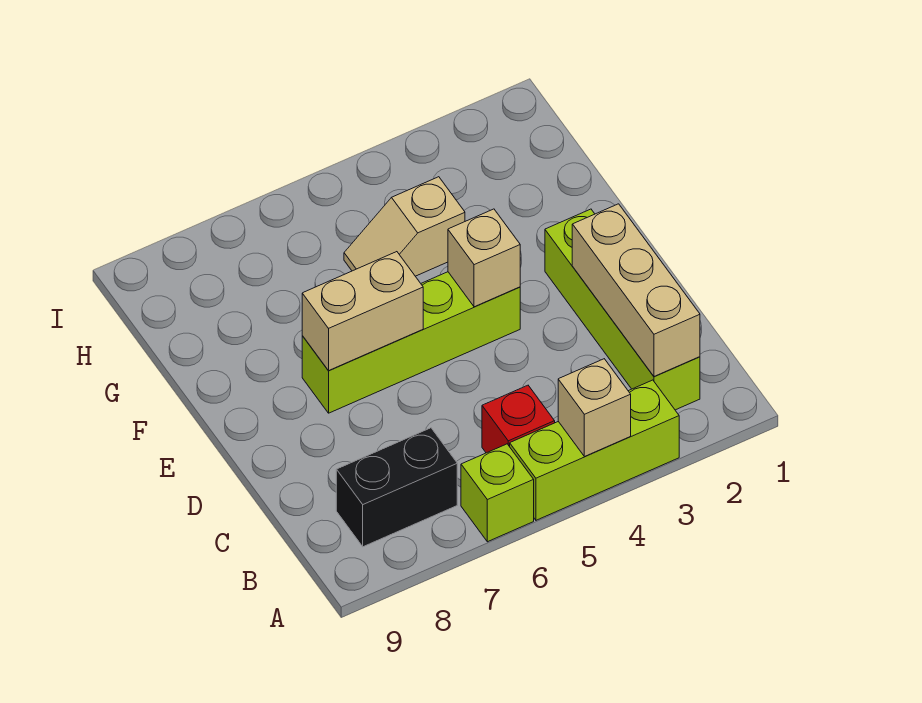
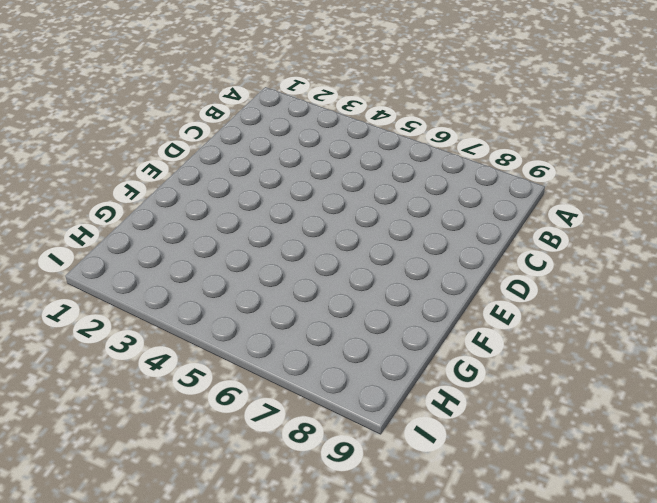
none -> lime brick A3:A5 level 1
none -> lime brick A6 level 1

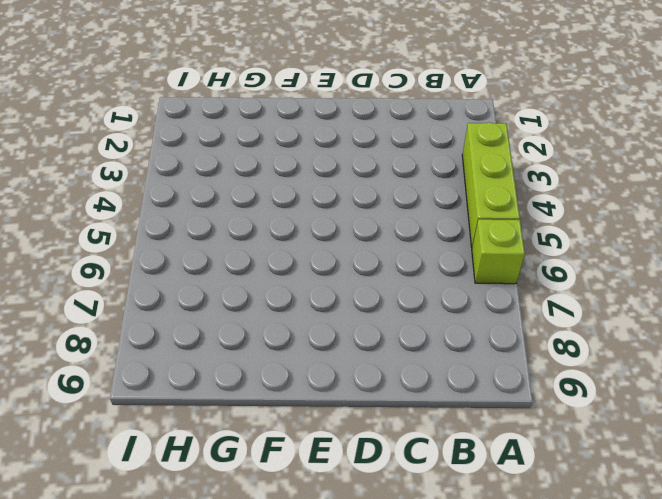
none -> lime brick B2:E2 level 1
none -> red brick B5 level 1

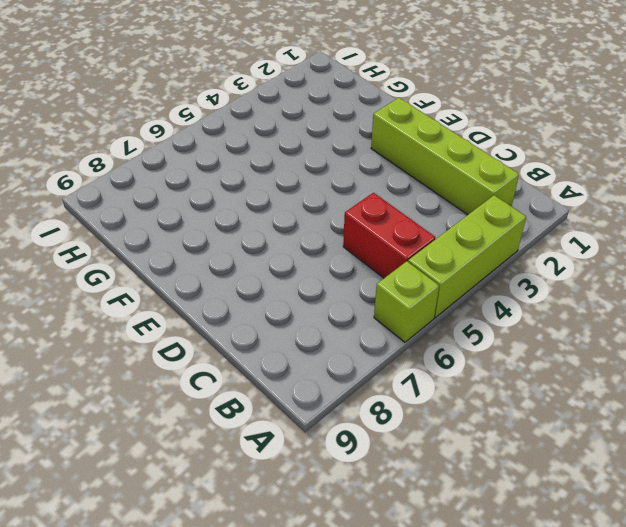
red brick B5:C5 level 1 -> red brick B5 level 1
none -> black brick B7:B8 level 1
none -> lime brick E4:E7 level 1

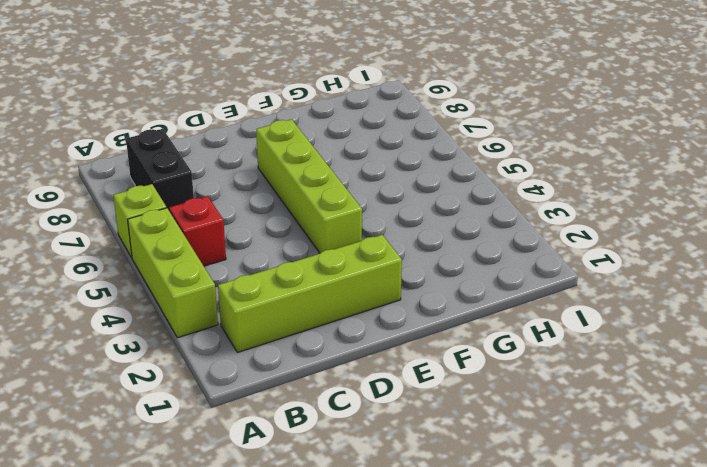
none -> tan slope G4:G5 level 1 top 4
none -> tan brick A4 level 2

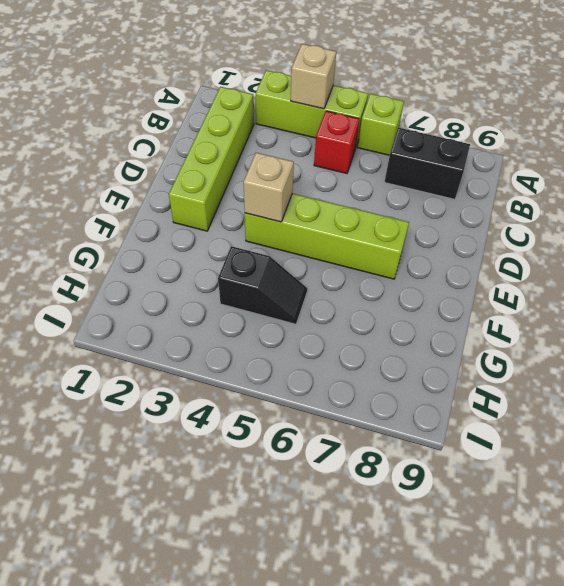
black slope G4:G5 level 1 top 4 -> tan slope G4:G5 level 1 top 4
none -> tan brick B2:D2 level 2
none -> tan brick E6:E7 level 2

